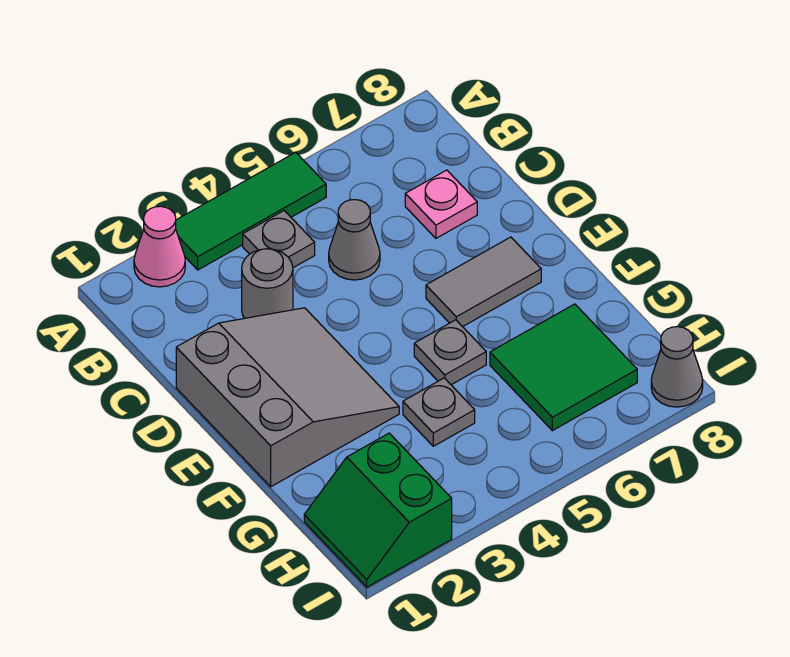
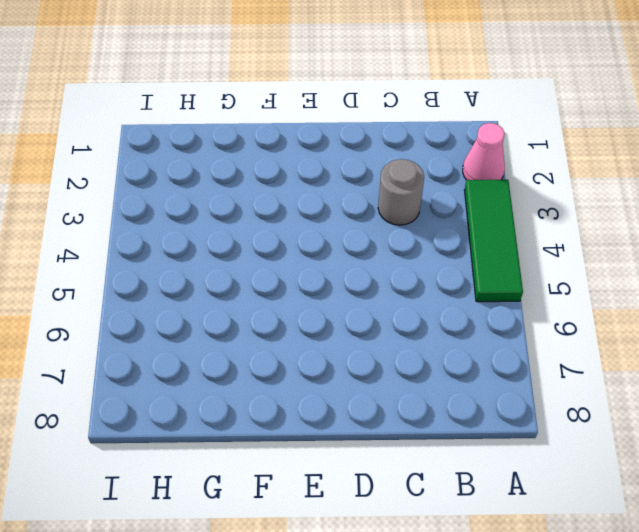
none -> grey plate B4 level 1
none -> grey cone C5 level 1
none -> pink plate C7 level 1

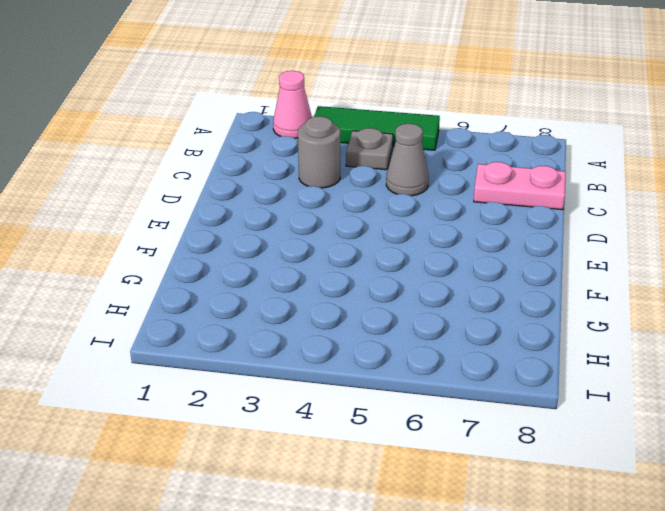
pink plate C7:C8 level 1 -> pink plate C7 level 1
none -> grey slope D1:F3 level 1 top 1
none -> grey tile E6:E7 level 1
none -> grey plate F5 level 1

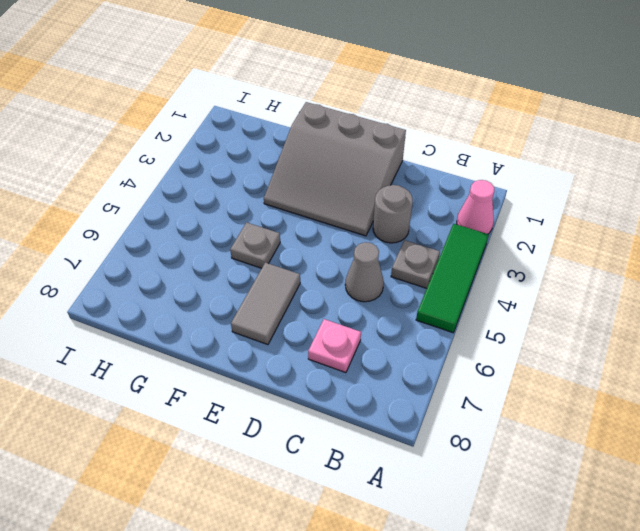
none -> grey plate G4 level 1
none -> green tile G6:H7 level 1
none -> green slope H1:I2 level 1 top 2

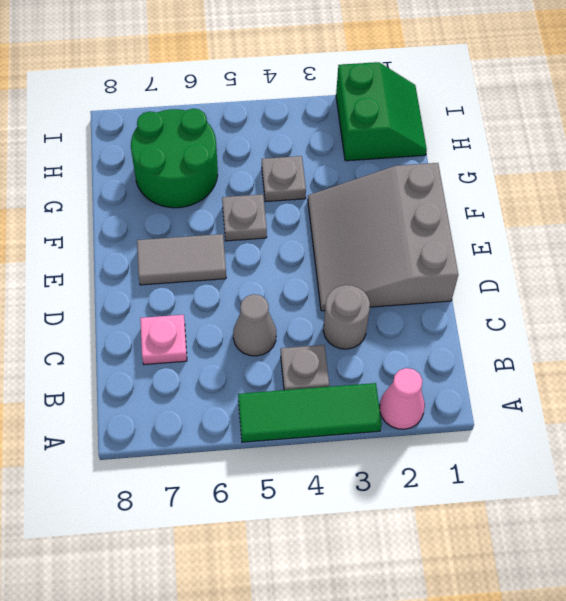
green round brick G6:H7 level 1 -> green tile G6:H7 level 1
none -> grey cone I8 level 1

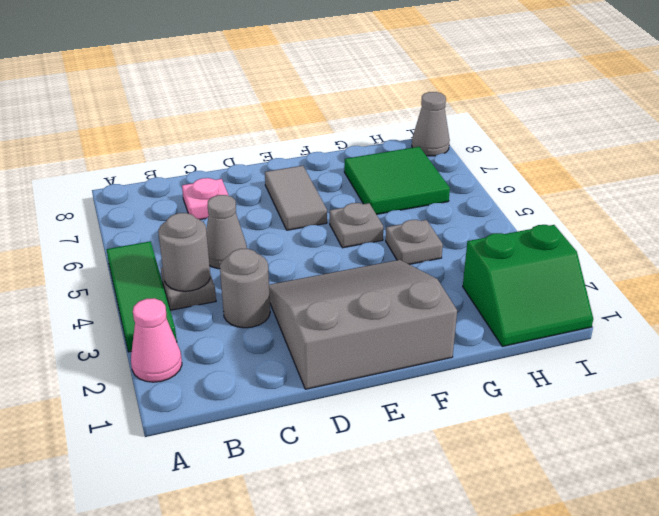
grey round brick B4 level 2 -> none

